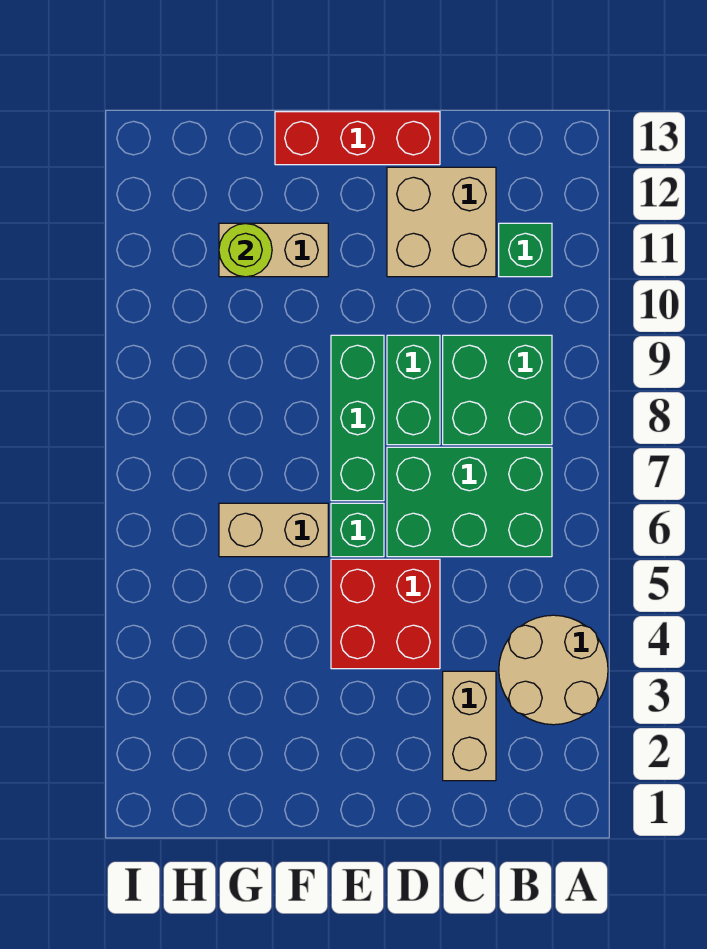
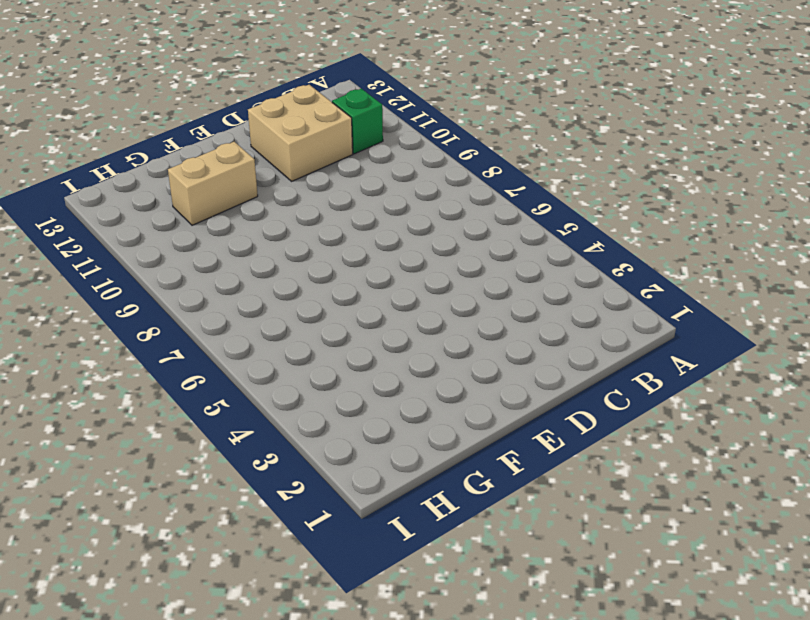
none -> tan round brick A3:B4 level 1
none -> green brick B6:D7 level 1
none -> green brick B8:C9 level 1

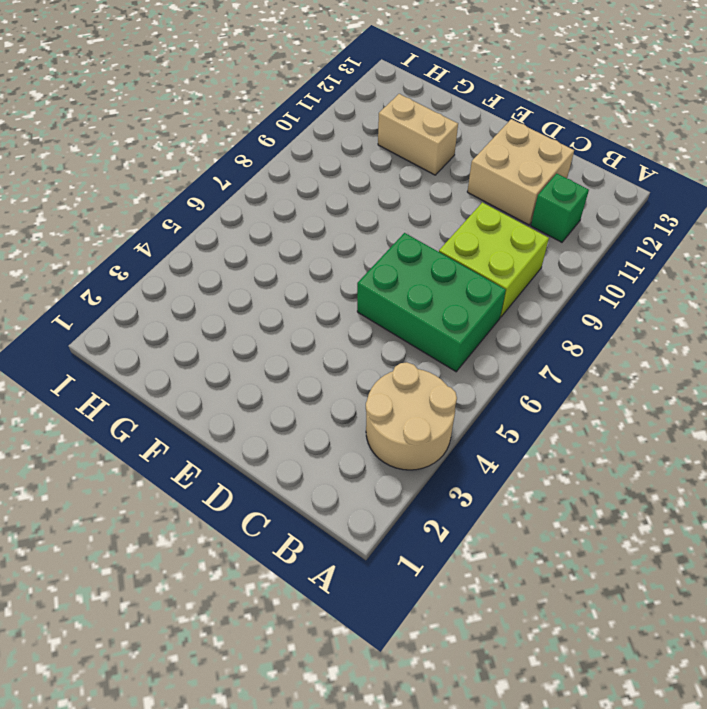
lime brick B8:C9 level 1 -> green brick B8:C9 level 1
none -> tan brick C2:C3 level 1
none -> red brick D4:E5 level 1
none -> green brick D8:D9 level 1

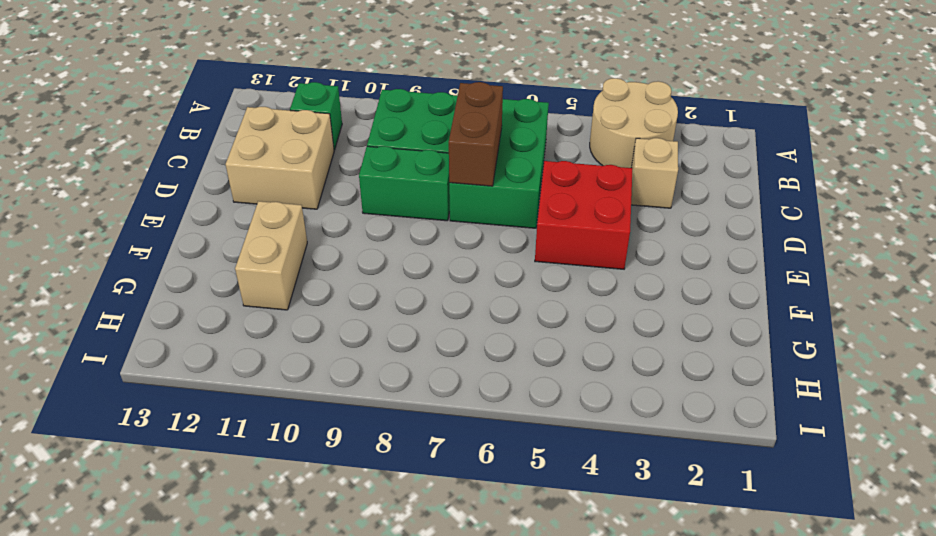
tan brick C3 level 1 -> tan brick C2:C3 level 1
brown brick C7:D7 level 2 -> none
none -> red brick D13:F13 level 1
none -> green brick E6 level 1
none -> green brick E7:E9 level 1

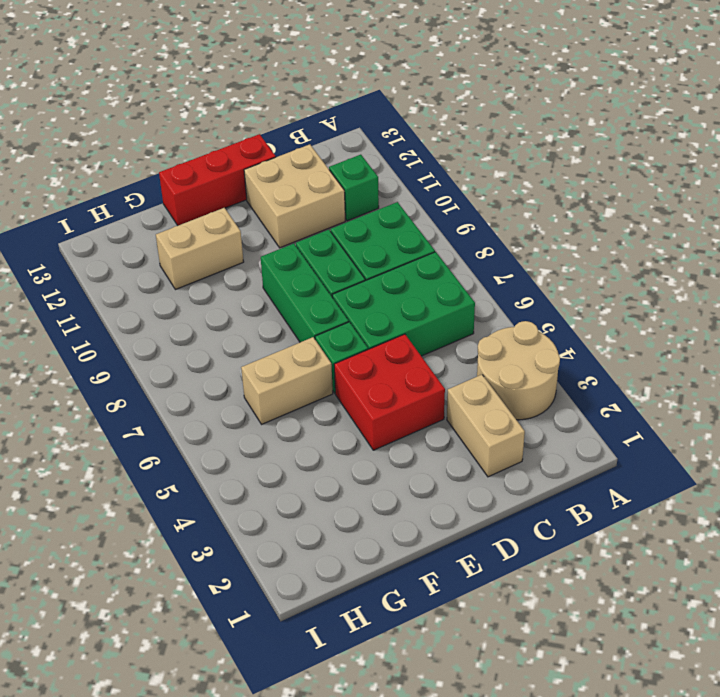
none -> lime round brick G11 level 2

